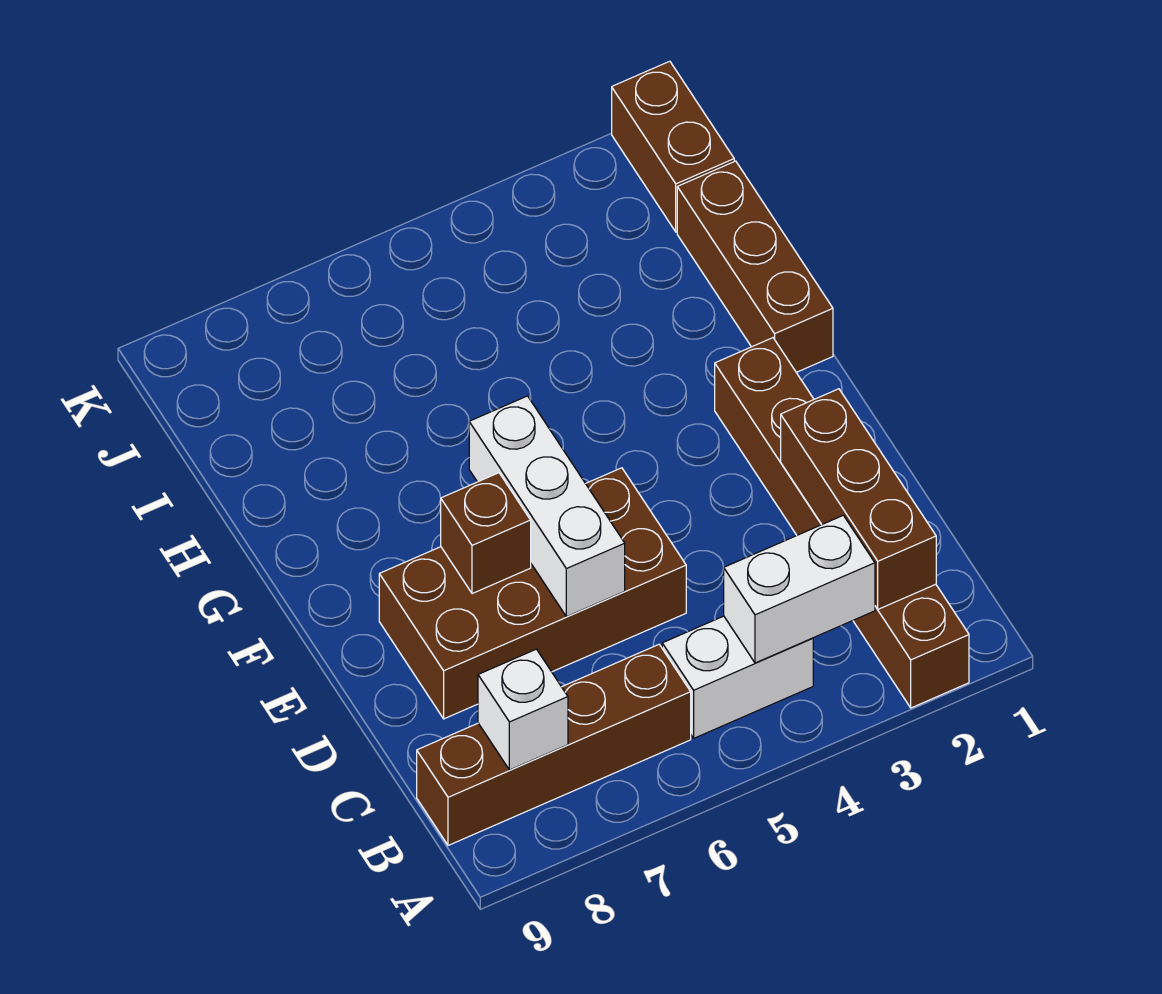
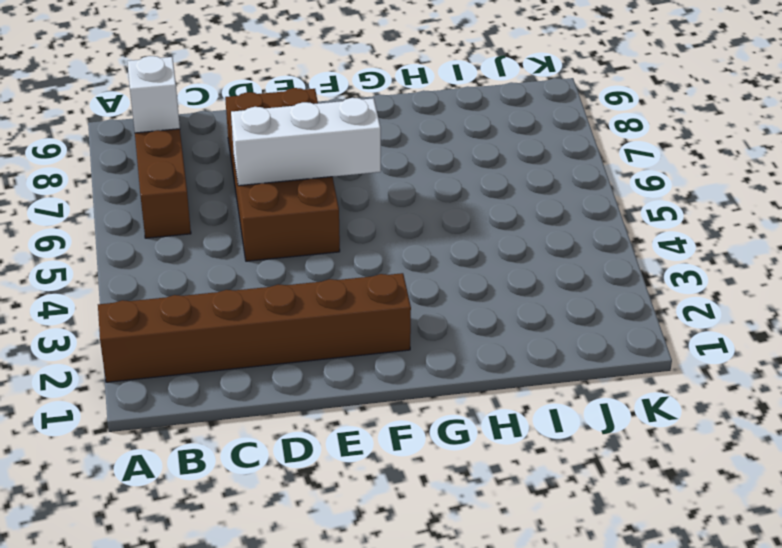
none -> white brick B4:B5 level 1
none -> brown brick G1:I1 level 1

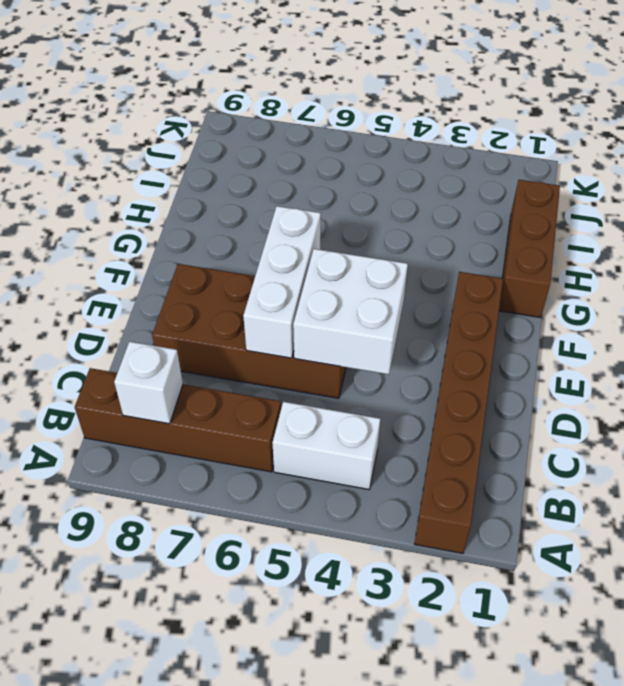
white brick D4:E5 level 2 -> none
none -> brown brick J1:K1 level 1
none -> brown brick B2:D2 level 2

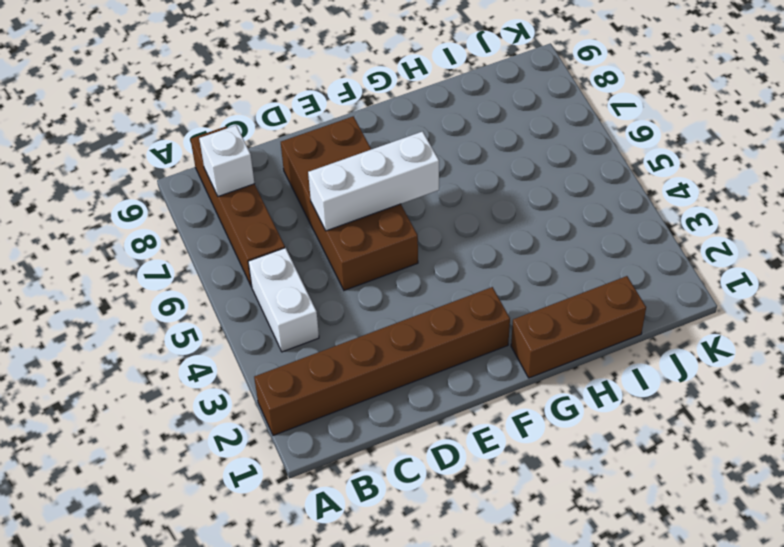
none -> brown brick J1:K1 level 1
none -> brown brick B2:D2 level 2

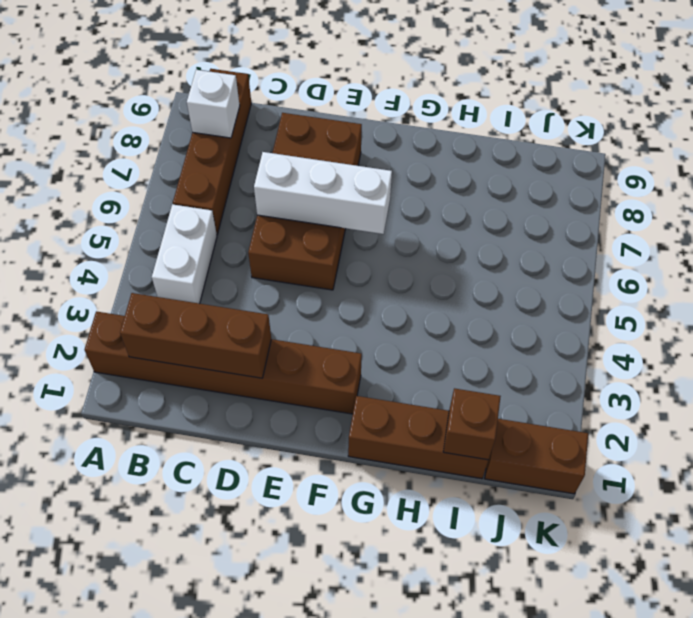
brown brick I1 level 2 -> brown brick E7 level 2
none -> white brick B3:B4 level 2

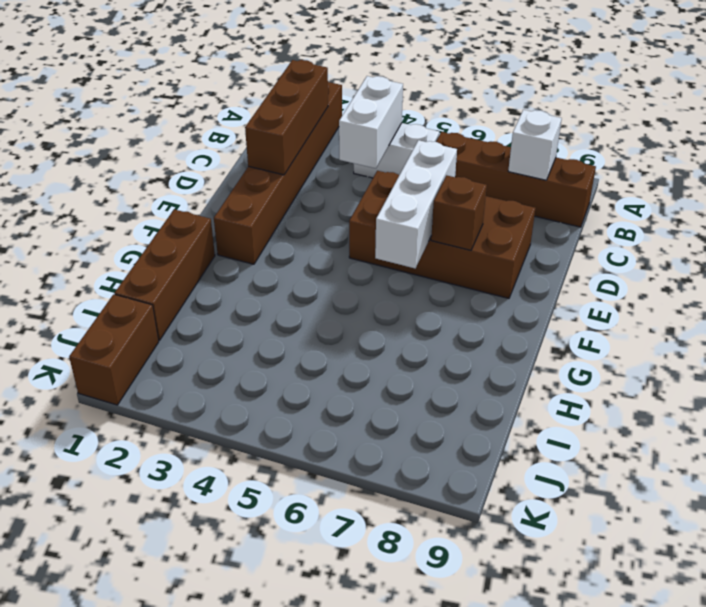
white brick B4:C4 level 2 -> white brick B3:B4 level 2

